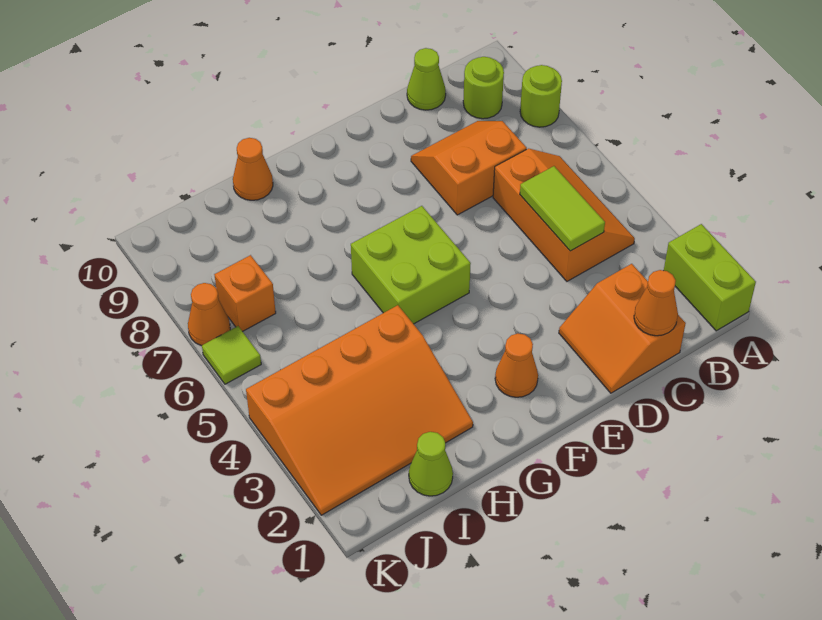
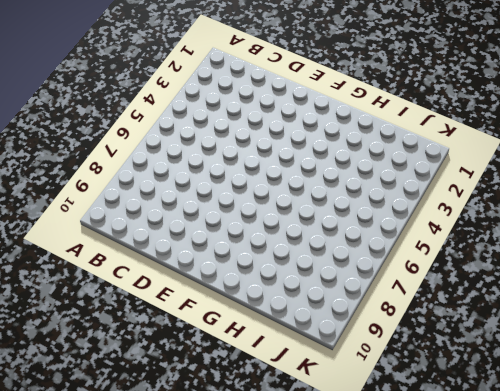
none -> lime brick A1:A2 level 1
none -> lime round brick A8 level 1
none -> orange slope B4:C6 level 1 top C

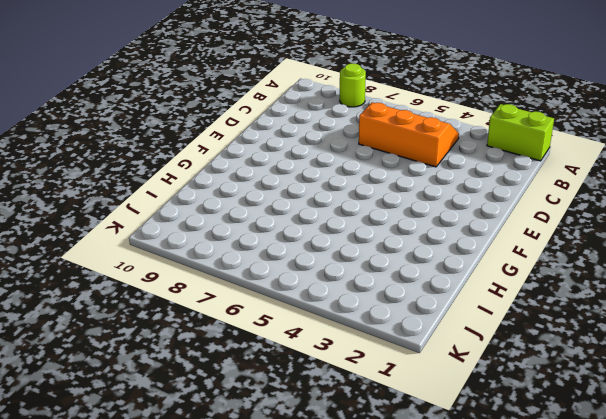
none -> lime round brick B9 level 1
none -> orange slope C1:D2 level 1 top C
none -> orange slope C7:D8 level 1 top 7

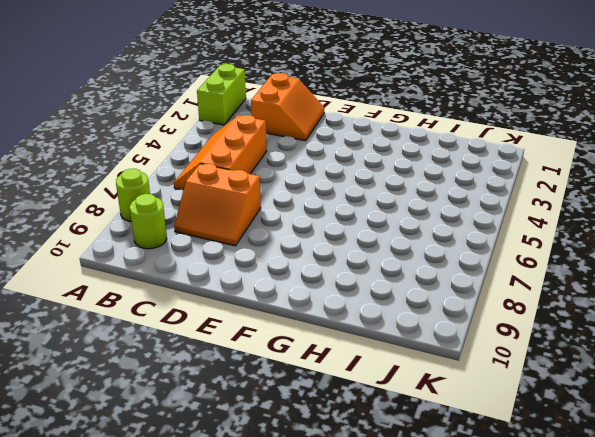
none -> lime cone C10 level 1
none -> orange cone F2 level 1
none -> lime brick F5:G6 level 1

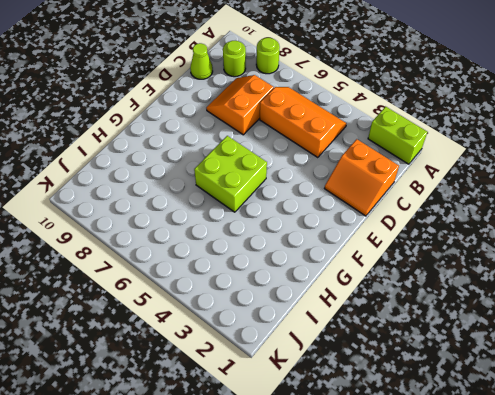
none -> orange cone F2 level 1
none -> orange slope H2:K4 level 1 top 4
none -> orange cone H10 level 1

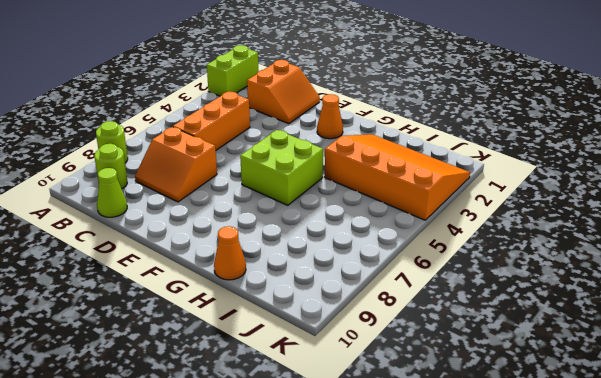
none -> lime cone I1 level 1
none -> orange brick J7 level 1
none -> lime tile K6 level 1

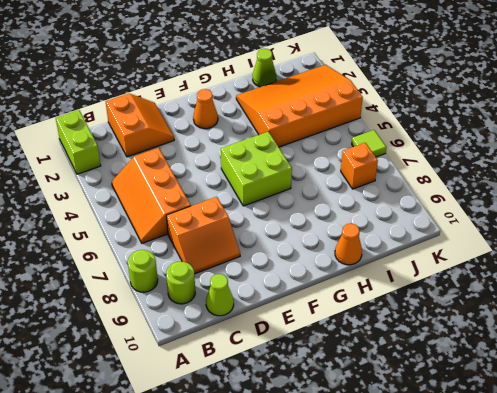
none -> orange cone K7 level 1
none -> orange cone C1 level 2
none -> lime tile C4:C5 level 2

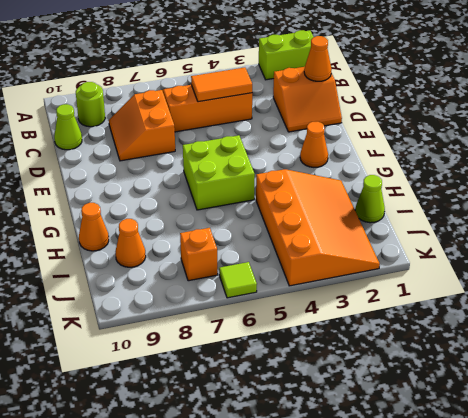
orange tile C4:C5 level 2 -> lime tile C4:C5 level 2
orange cone I9 level 1 -> orange cone K7 level 1
none -> lime round brick A8 level 1

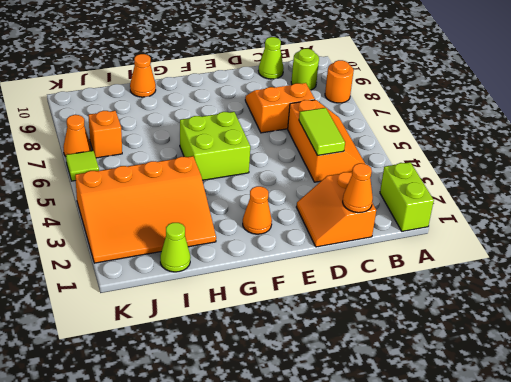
orange round brick A8 level 1 -> lime round brick A8 level 1

